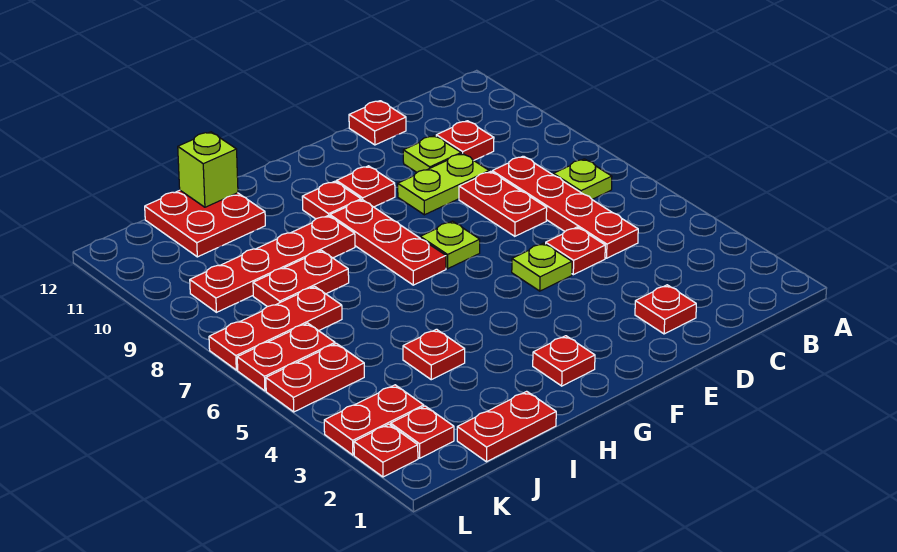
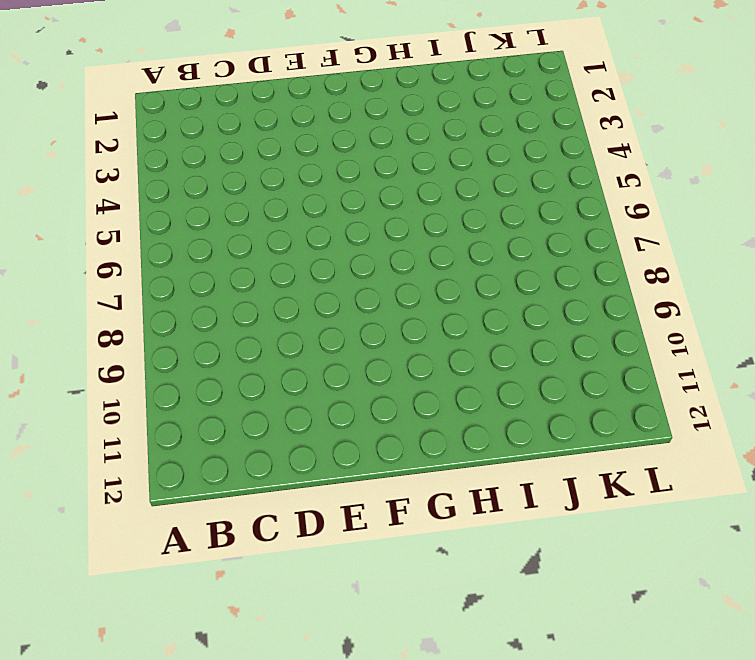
none -> lime plate B7 level 1
none -> red plate C5:C8 level 1
none -> red plate C10 level 1

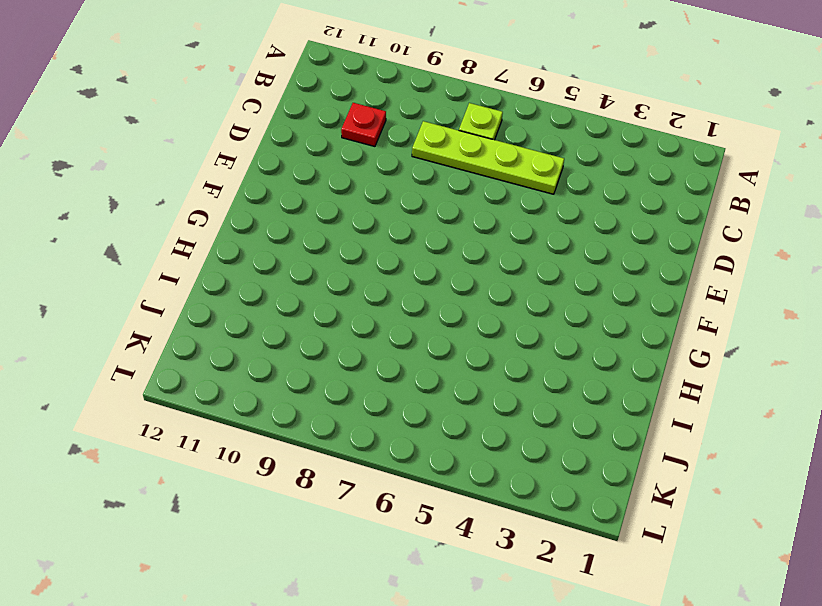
lime plate C5:C8 level 1 -> red plate C5:C8 level 1
none -> red plate D2 level 1
none -> red plate D5 level 1
none -> red plate D7:D8 level 1

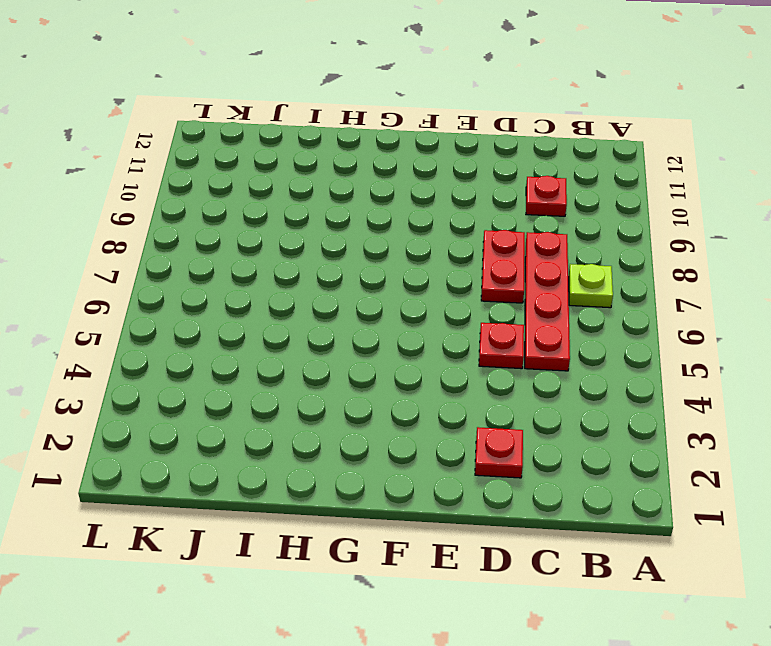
none -> lime plate D9:E9 level 1
none -> lime plate D10 level 1
none -> red plate D12 level 1

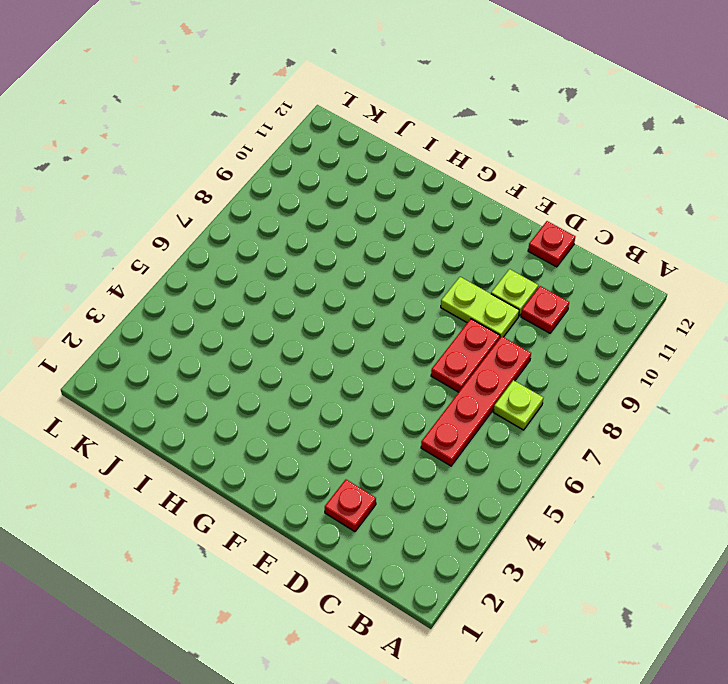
none -> red plate D5 level 1
none -> lime plate E5 level 1
none -> lime plate F7 level 1

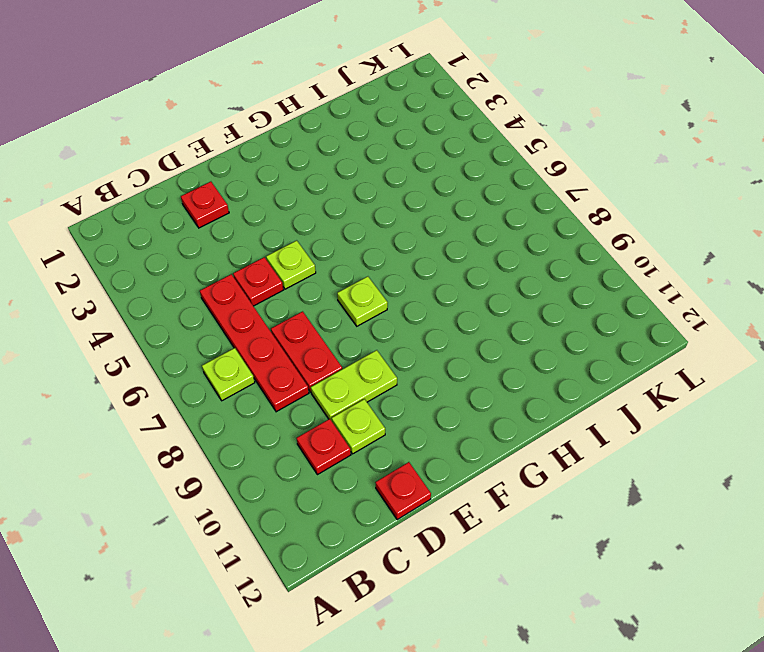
none -> red plate F10 level 1
none -> red plate G2 level 1
none -> red plate G7:G9 level 1

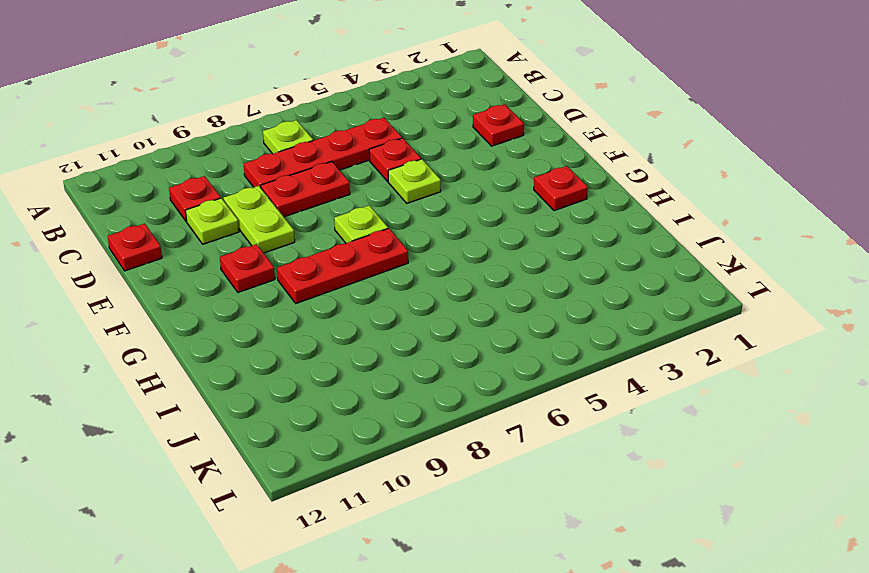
none -> red plate G10 level 1
none -> red plate H9:K9 level 1
none -> red plate I1:J1 level 1

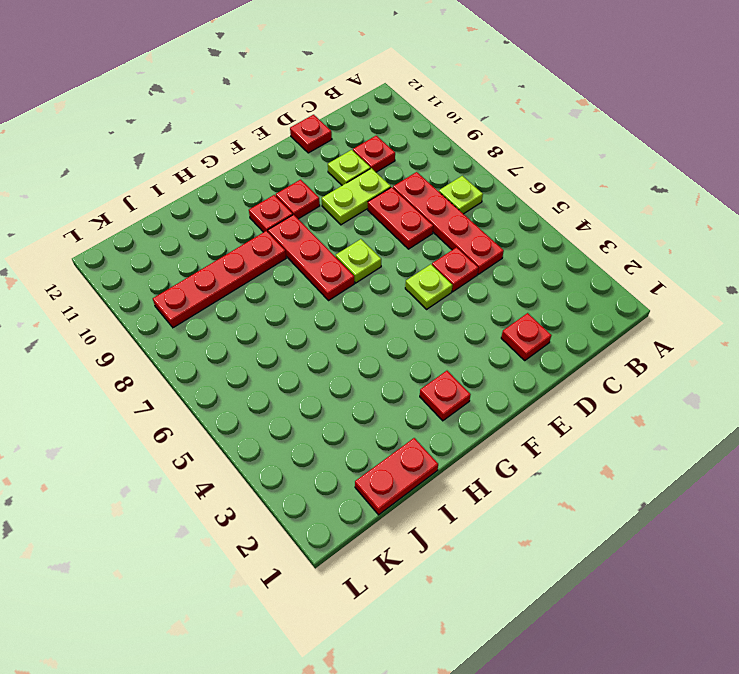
none -> red plate I4 level 1
none -> red plate I8:J8 level 1
none -> red plate I11:J12 level 1

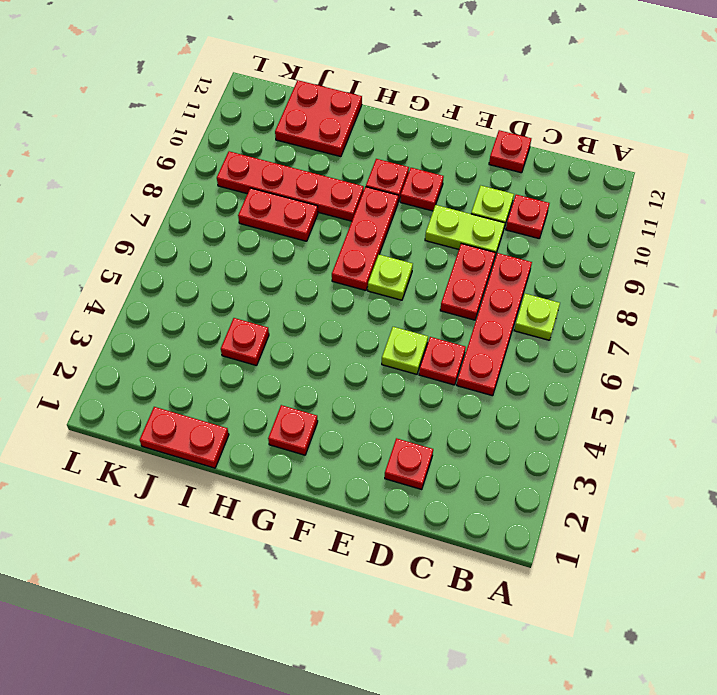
none -> red plate J7:L7 level 1
none -> red plate K2 level 1
none -> red plate K3:L3 level 1

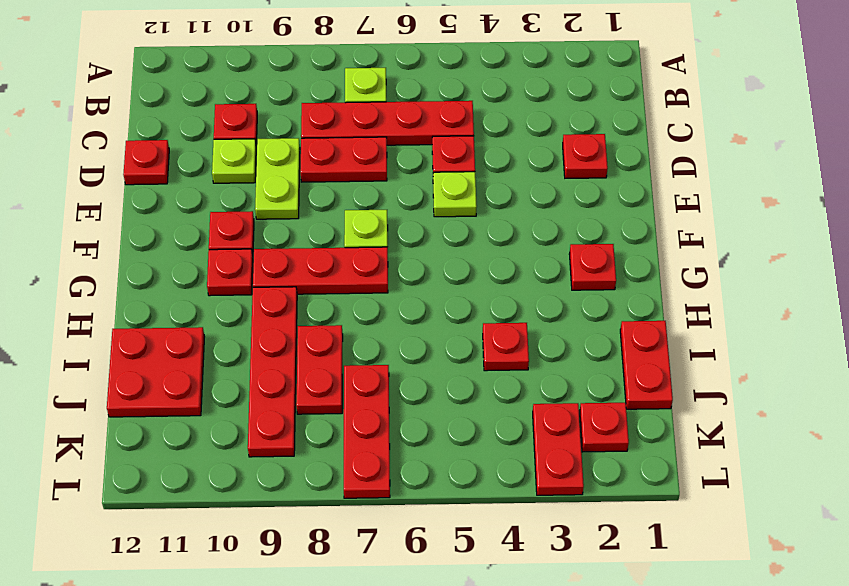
none -> red plate K5:L5 level 1
none -> red plate K6:L6 level 1
none -> red plate L2 level 1

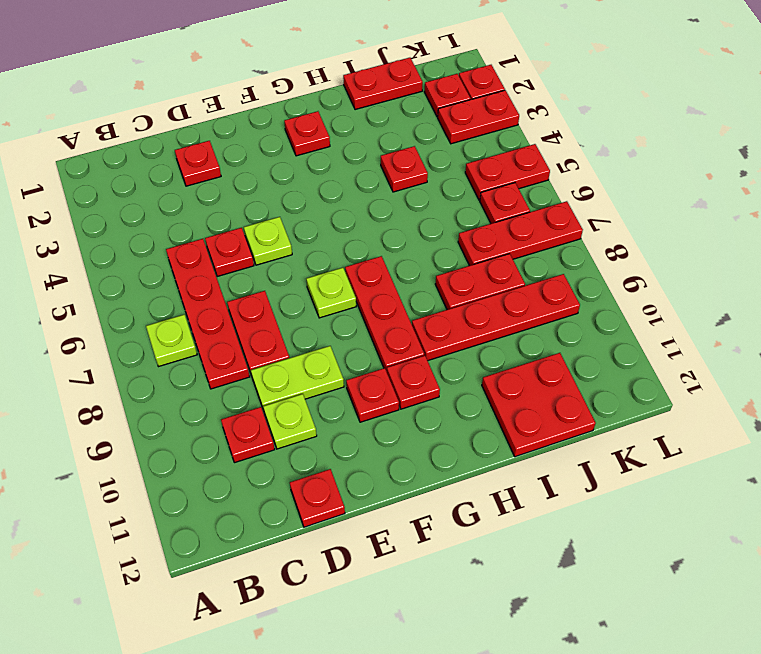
red plate K6 level 1 -> red plate K6:L6 level 1
none -> lime brick I12 level 2

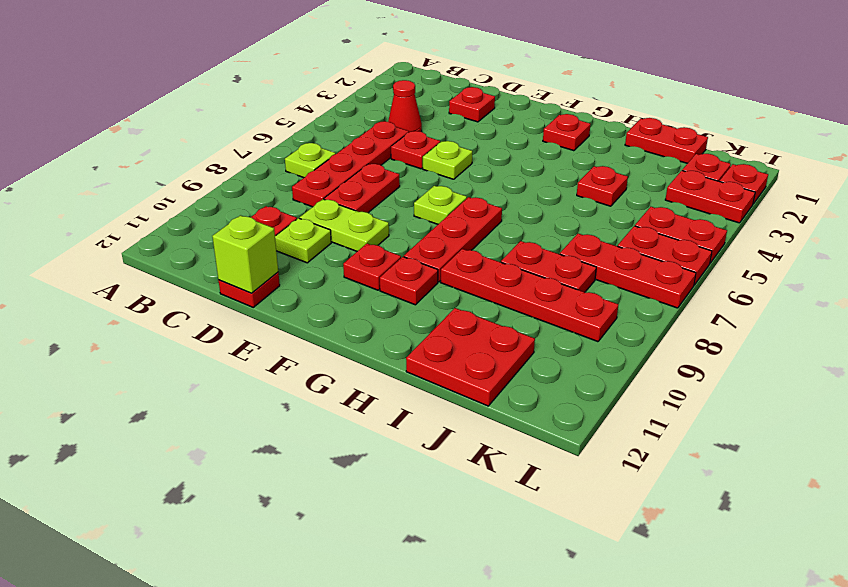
red cone C4 level 1 -> none
lime brick D12 level 2 -> lime brick I12 level 2

